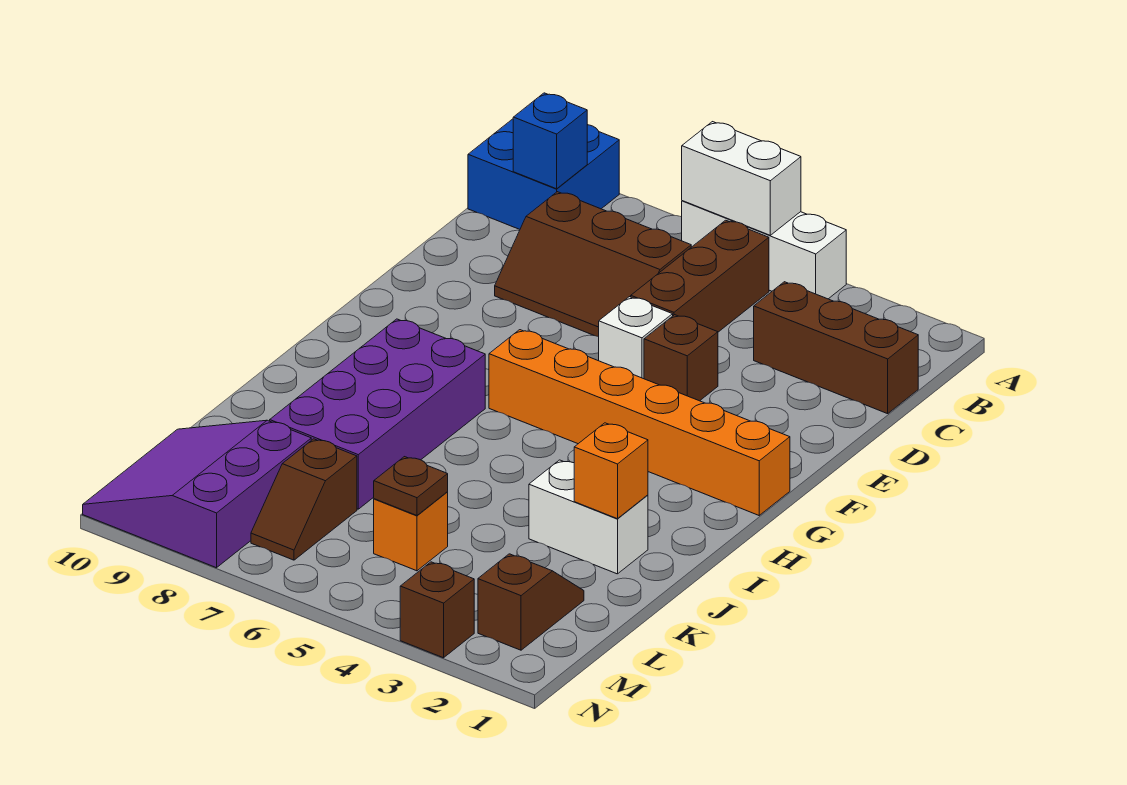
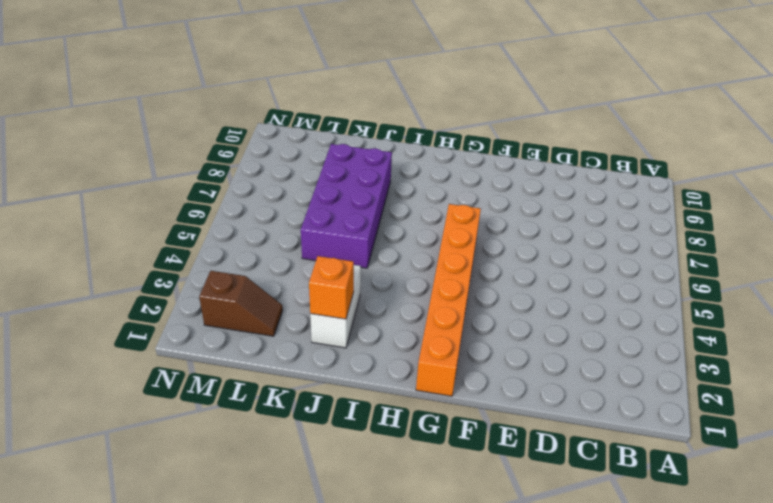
purple brick J5:K8 level 1 -> purple brick H7:K8 level 1
none -> white brick A4:A6 level 1
none -> blue brick A9:B10 level 1
none -> brown brick B5:D5 level 1

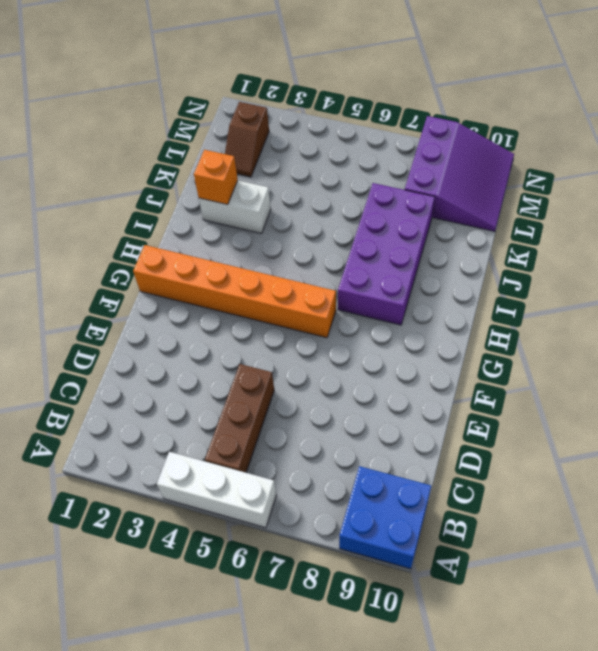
none -> brown brick C1:C3 level 1
none -> brown slope C6:D8 level 1 top C
none -> brown brick E4 level 1

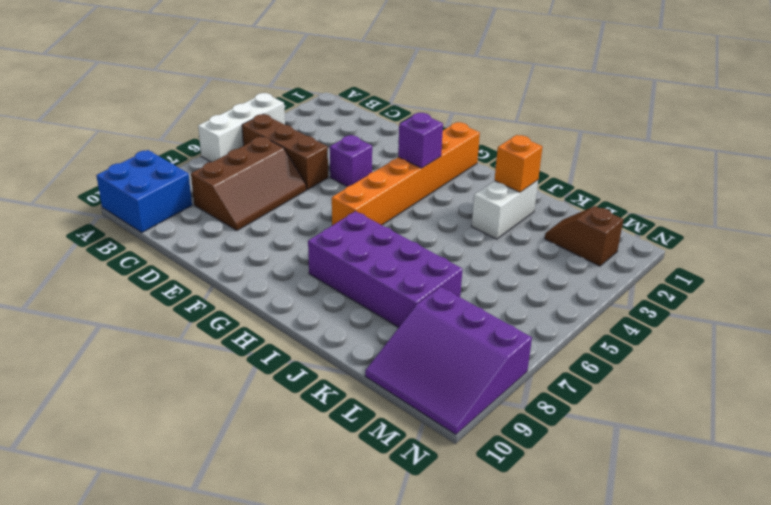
purple brick E4 level 1 -> brown brick E4 level 1
purple brick G3 level 2 -> none
none -> brown brick C1:C3 level 1
none -> white brick E5 level 1
none -> orange brick L5 level 1

